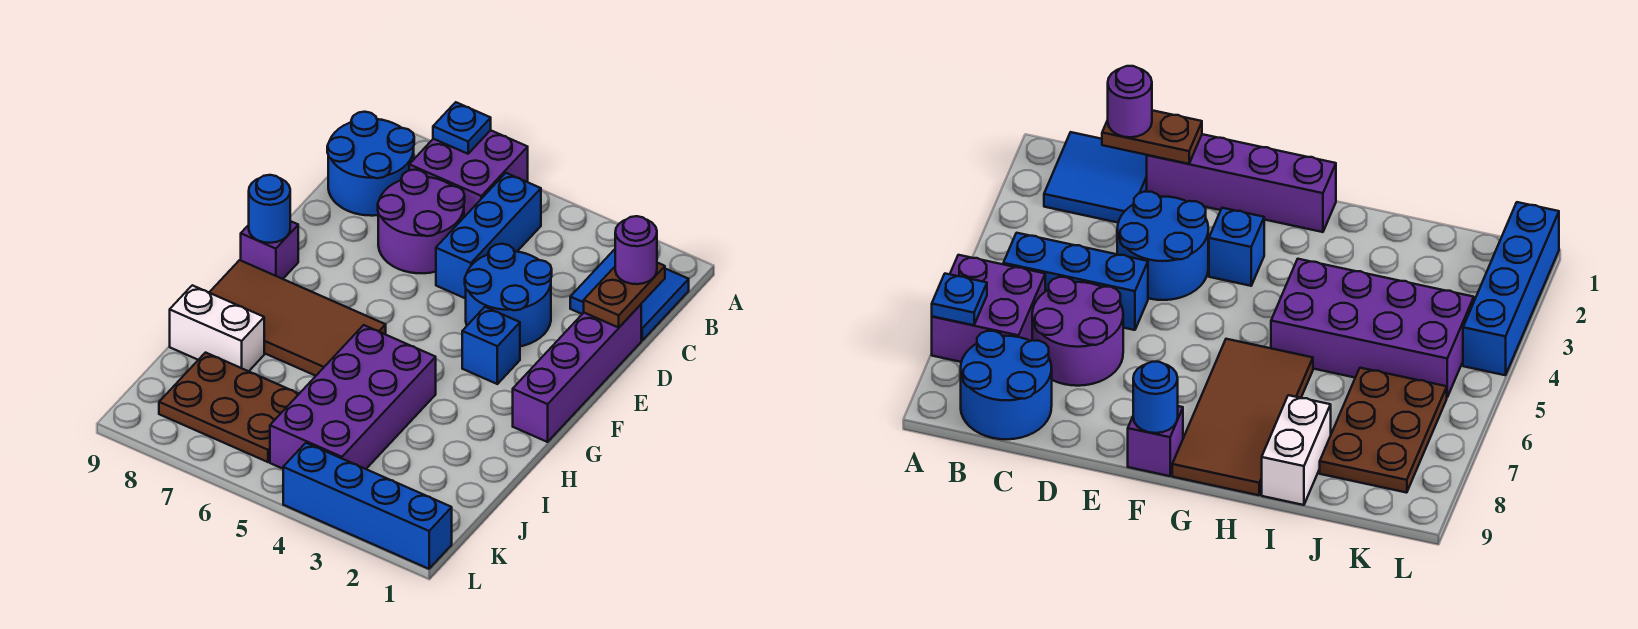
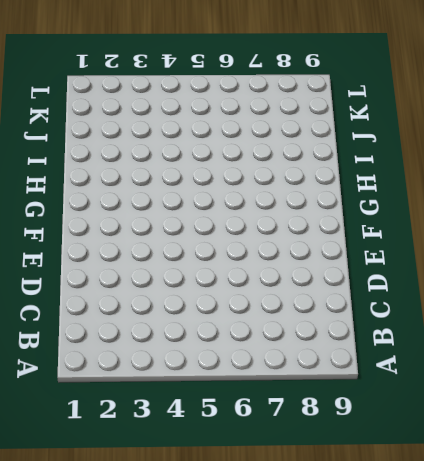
none -> purple brick A6:B7 level 1
none -> blue tile B1:C2 level 1
none -> blue brick B5:D5 level 1

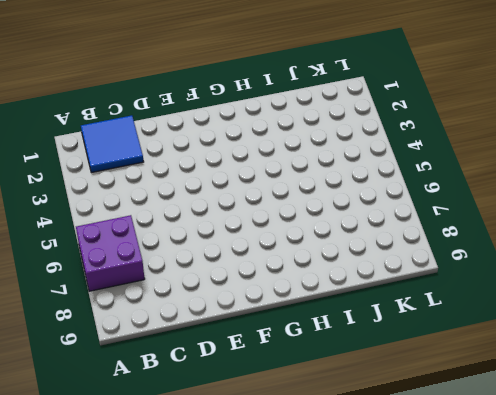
none -> blue brick B5:D5 level 1
none -> blue round brick B8:C9 level 1
none -> purple round brick C6:D7 level 1

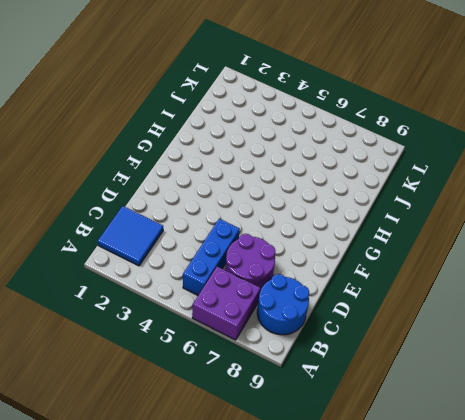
none -> purple brick D1:G1 level 1
none -> blue round brick D3:E4 level 1
none -> blue brick F3 level 1

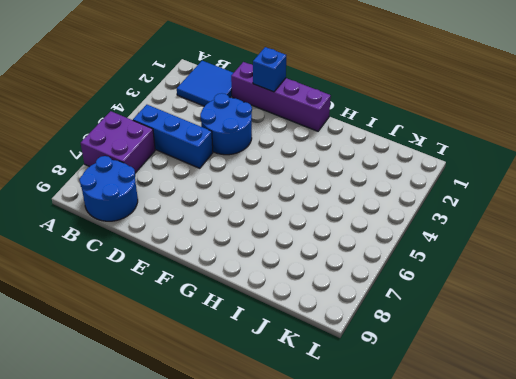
blue brick E1 level 2 -> blue brick F3 level 1
none -> purple round brick C6:D7 level 1
none -> purple brick F9 level 1
none -> brown tile G6:H9 level 1

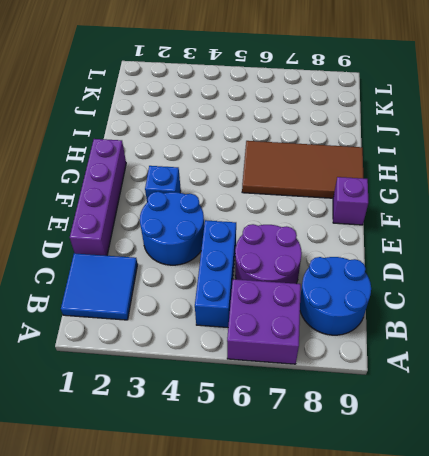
none -> purple brick H4:K5 level 1
none -> white brick I8:I9 level 1
none -> brown plate J6:K8 level 1

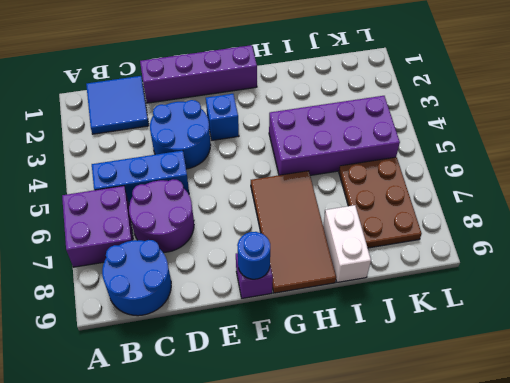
none -> blue brick L1:L4 level 1
none -> blue plate A7 level 2
none -> brown plate C1:D1 level 2

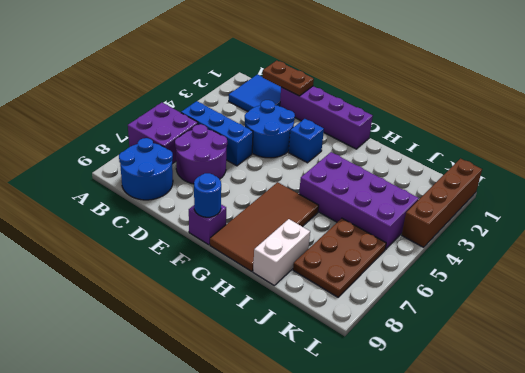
brown brick L1:L4 level 1 -> blue brick L1:L4 level 1
none -> blue plate A7 level 2
none -> purple round brick C1 level 3

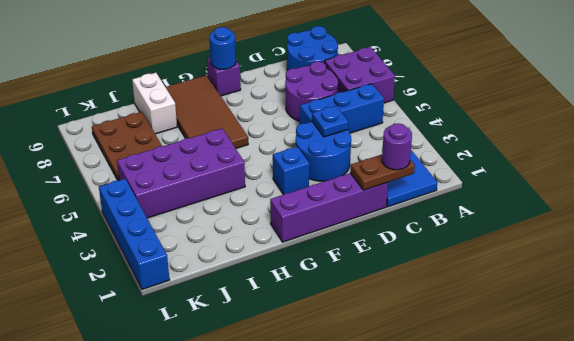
blue plate D4 level 2 -> blue plate A7 level 2

